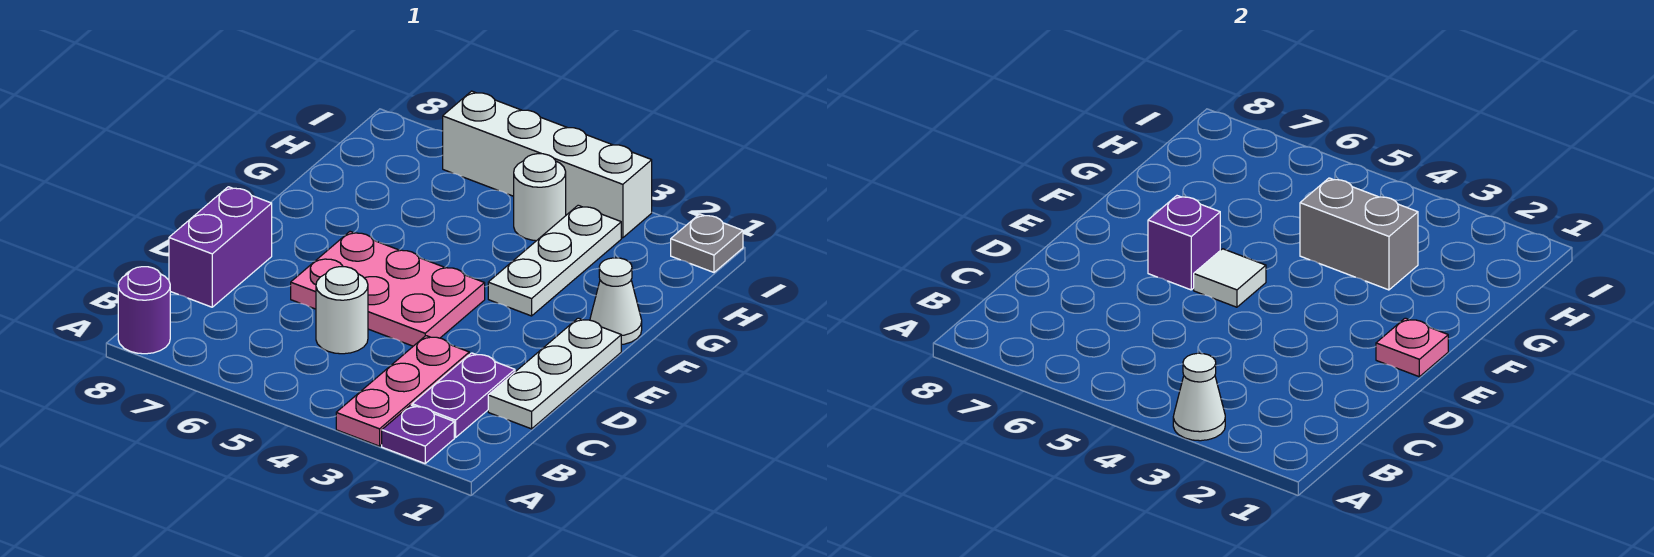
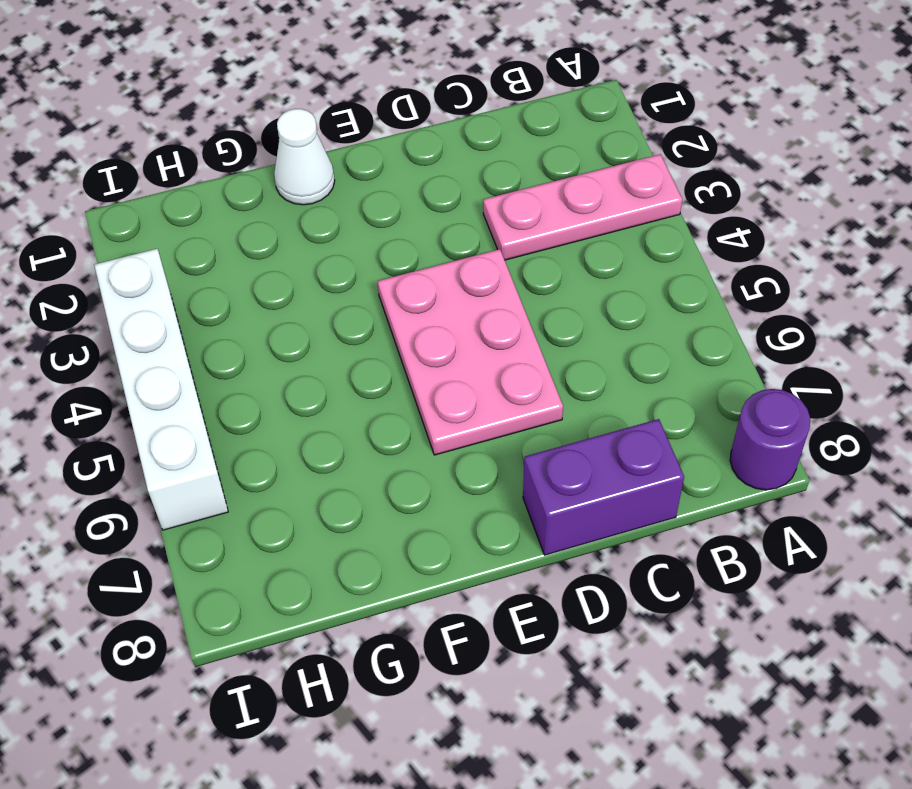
none -> purple plate A2 level 1
none -> purple plate B2:C2 level 1
none -> white plate C1:E1 level 1

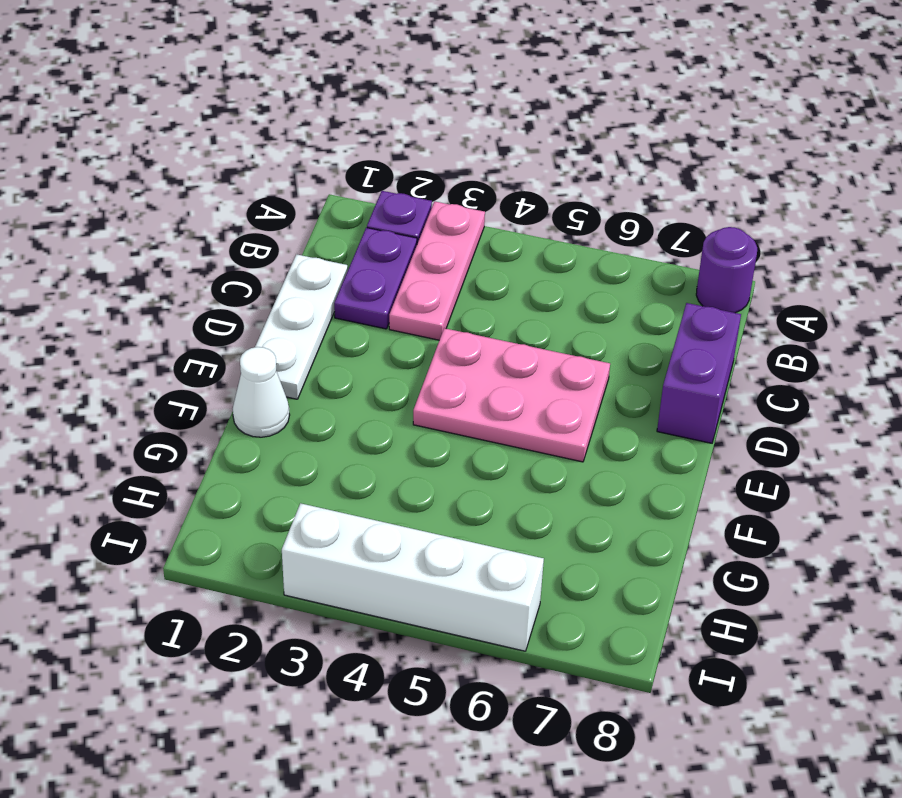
none -> white round brick C5 level 1
none -> white plate F3:H3 level 1
none -> white round brick H4 level 1

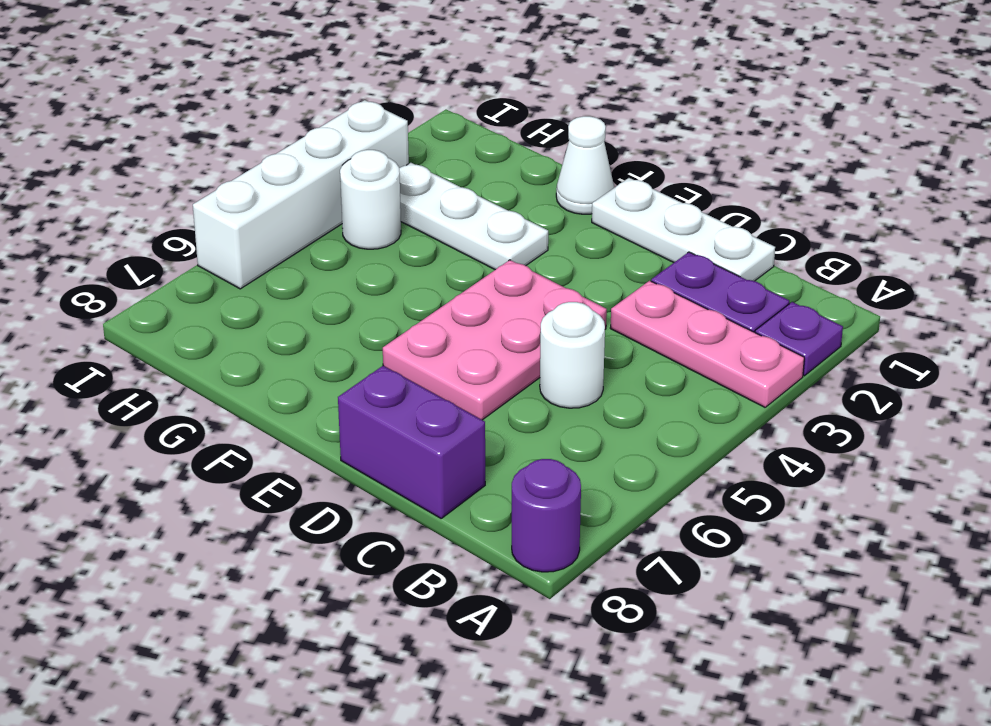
none -> grey plate I1 level 1
none -> white cone A3 level 2
none -> pink plate E1 level 2

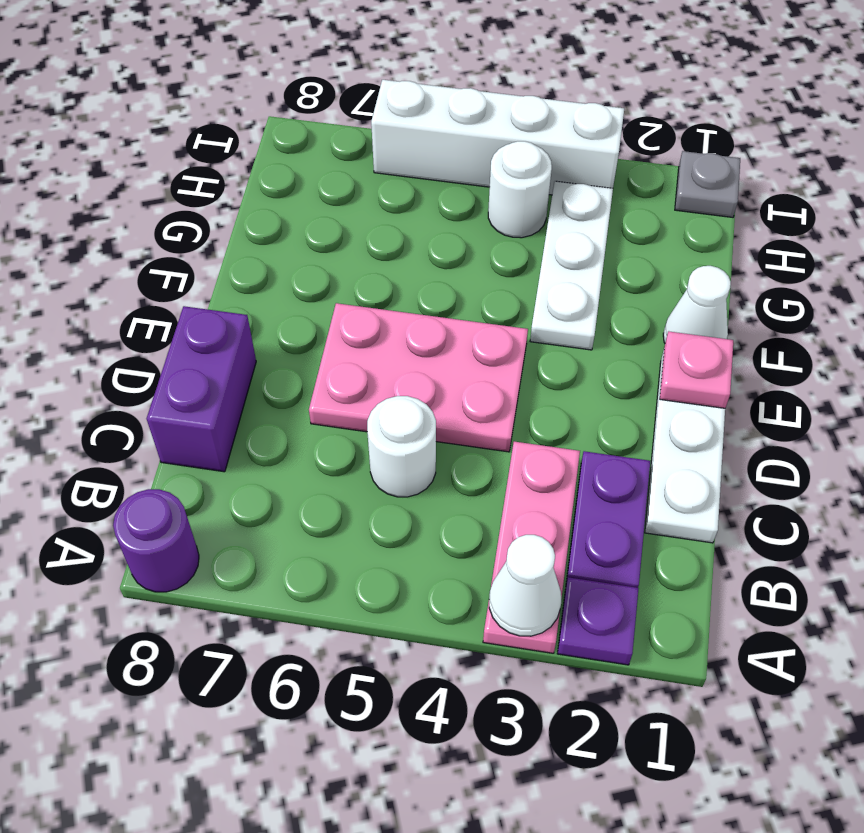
none -> white tile E5 level 2
none -> purple brick E6 level 2
none -> grey brick G3:G4 level 2

